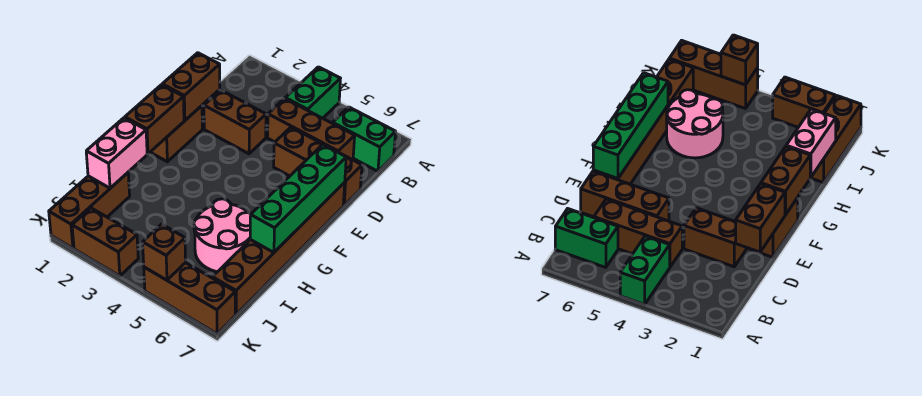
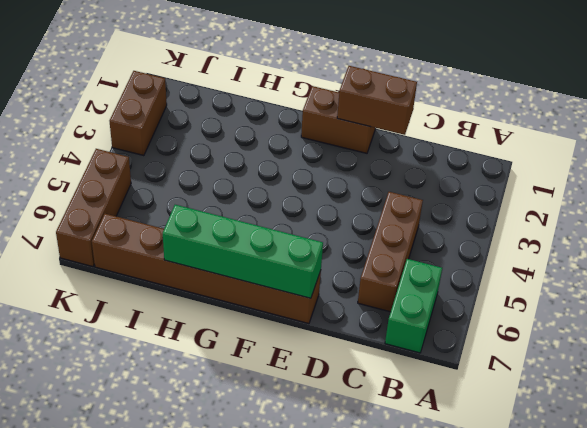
none -> green brick A4:B4 level 1
none -> brown brick D2:D3 level 1
none -> brown brick D5:D7 level 1

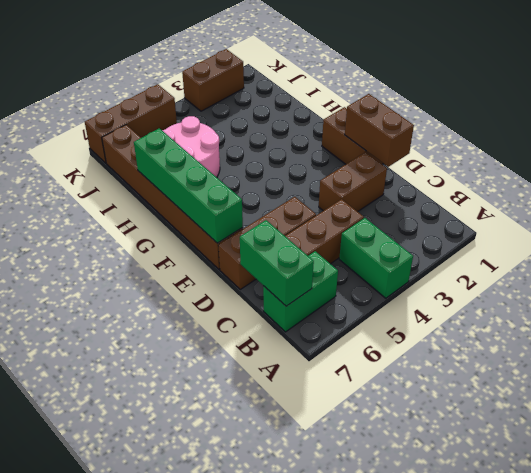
green brick B7:C7 level 2 -> none
none -> brown brick I1:K1 level 1
none -> brown brick F1:G1 level 2
none -> pink brick H1:I1 level 2

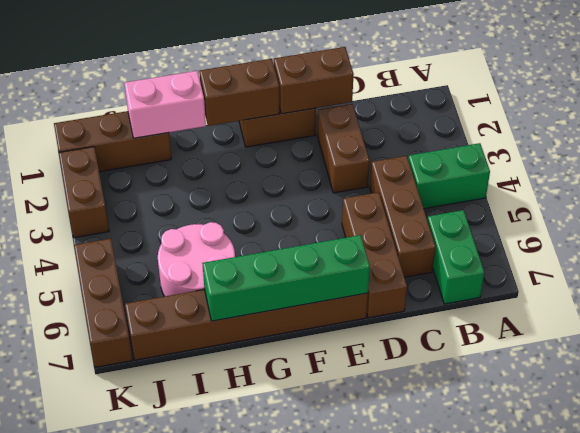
none -> brown brick K5 level 2

